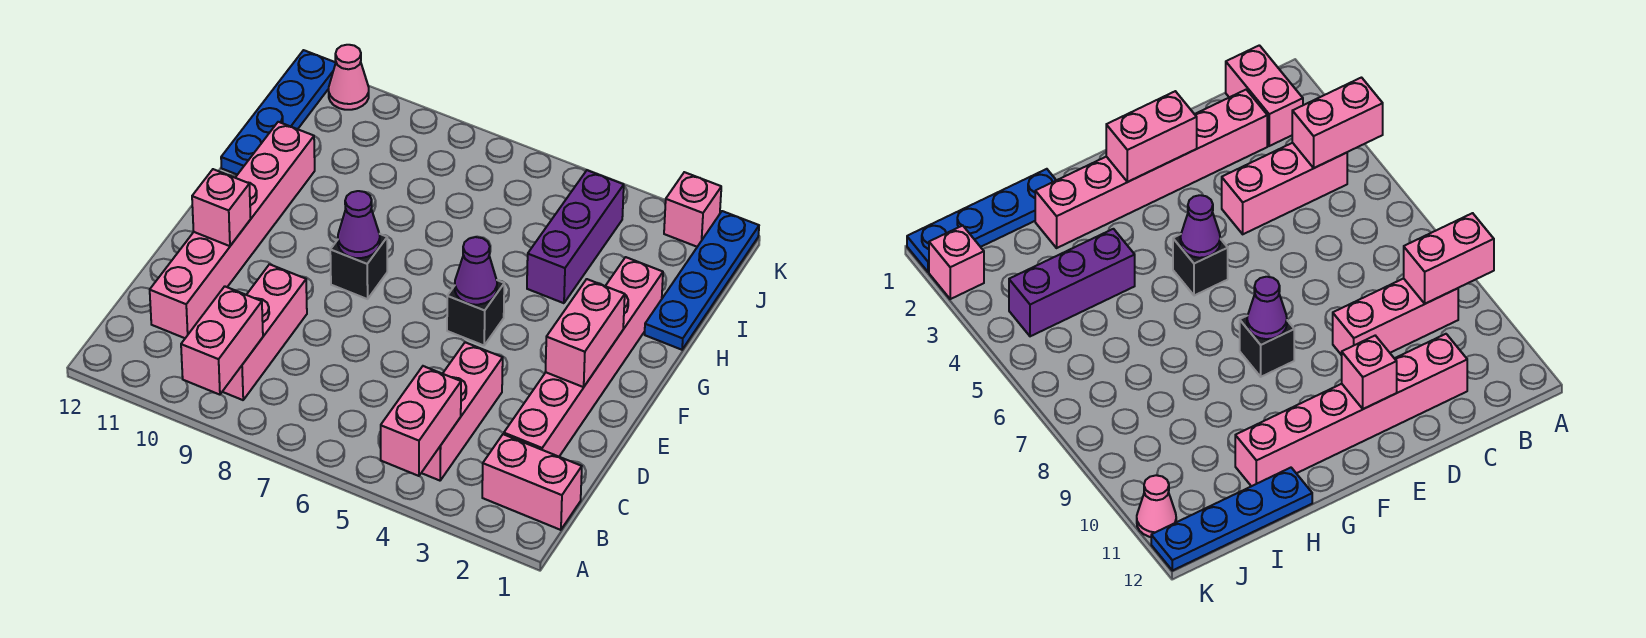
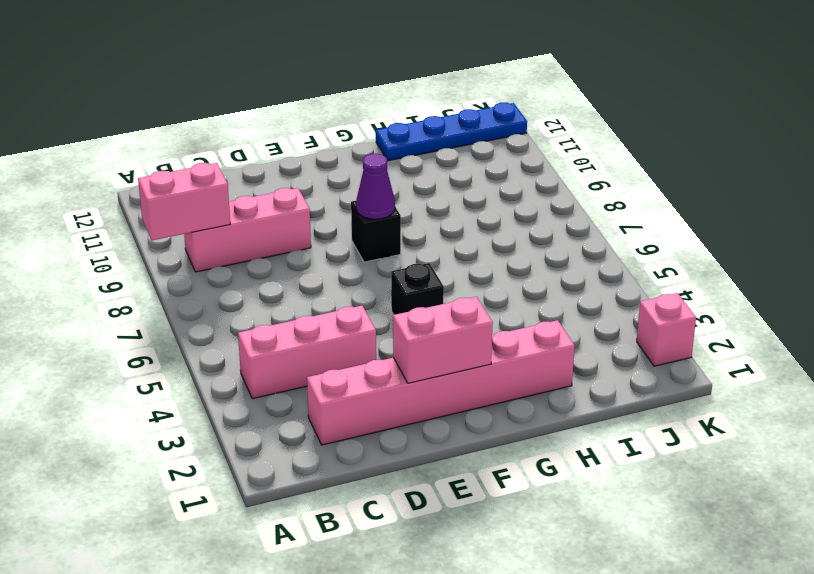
none -> pink brick B1:B2 level 1
none -> pink brick C11:H11 level 1
none -> blue plate H1:K1 level 1

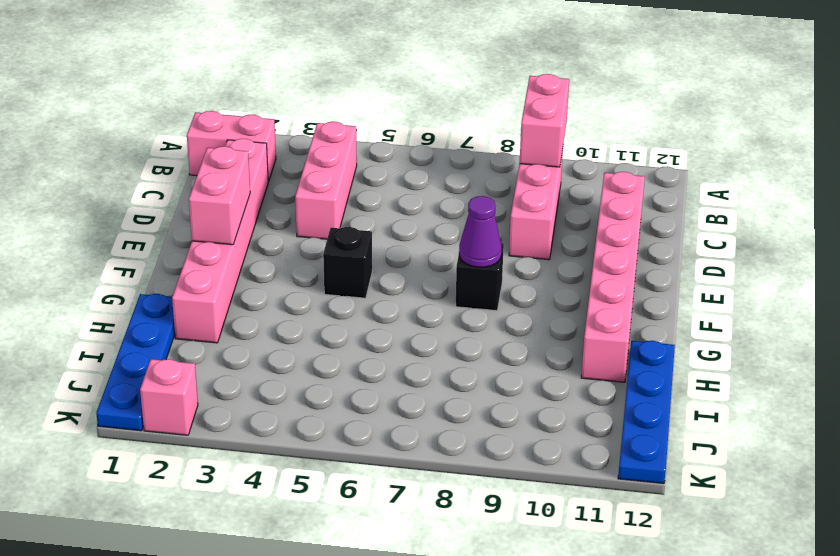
none -> purple brick H4:J4 level 1
none -> pink cone K11 level 1
none -> pink brick A4:B4 level 2

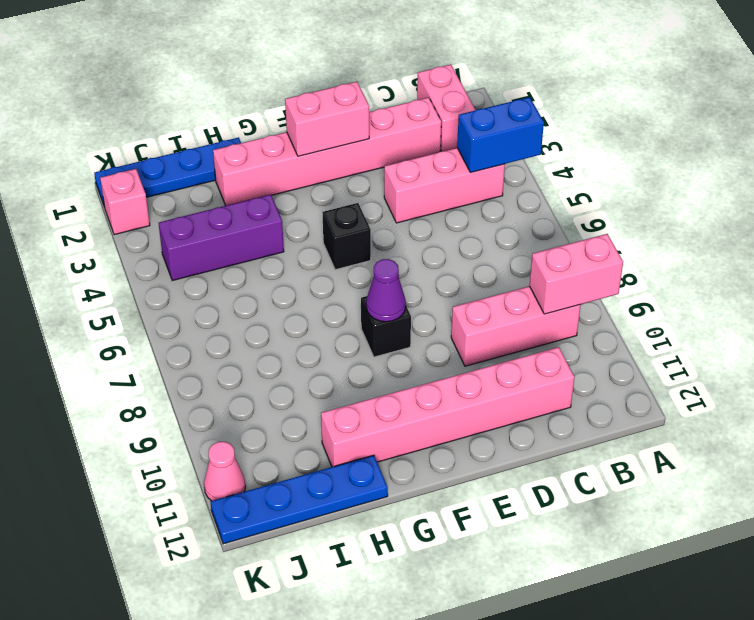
blue brick A4:B4 level 2 -> pink brick A4:B4 level 2
none -> pink brick E11 level 2
none -> purple cone F5 level 2

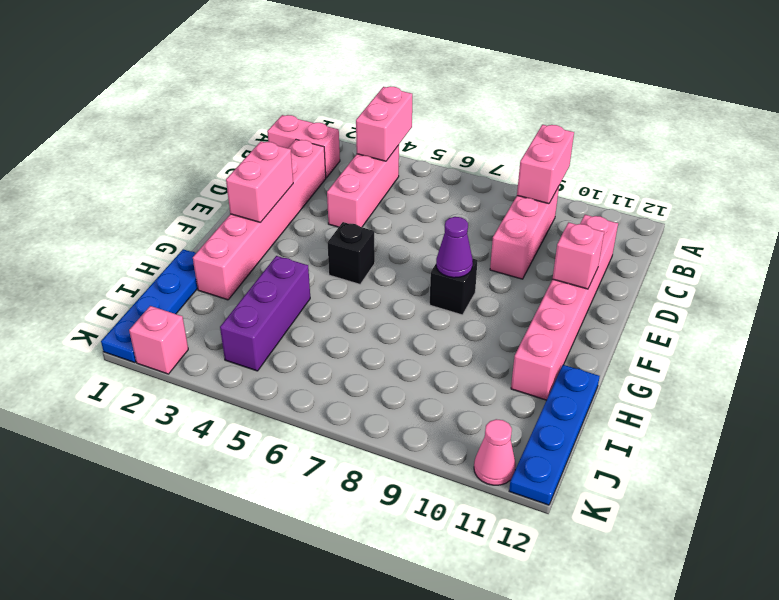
none -> purple cone F5 level 2

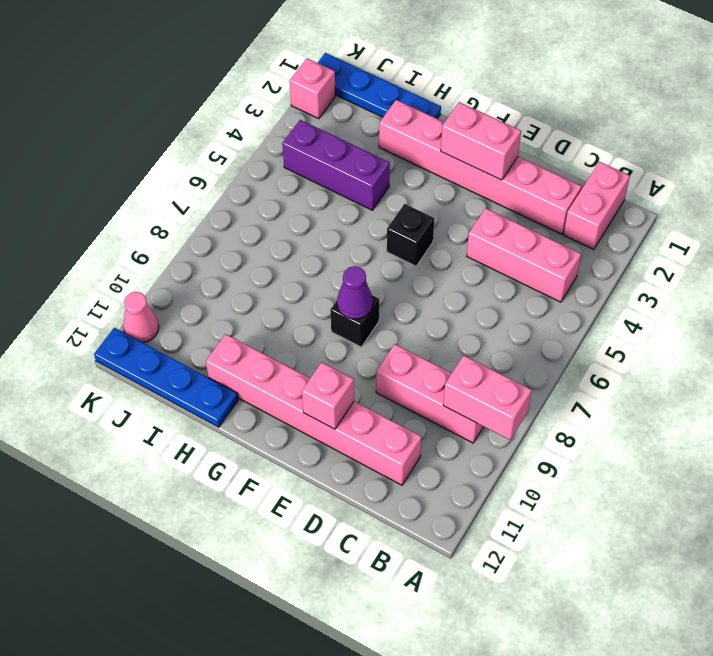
none -> pink brick A4:B4 level 2
none -> purple cone F5 level 2

